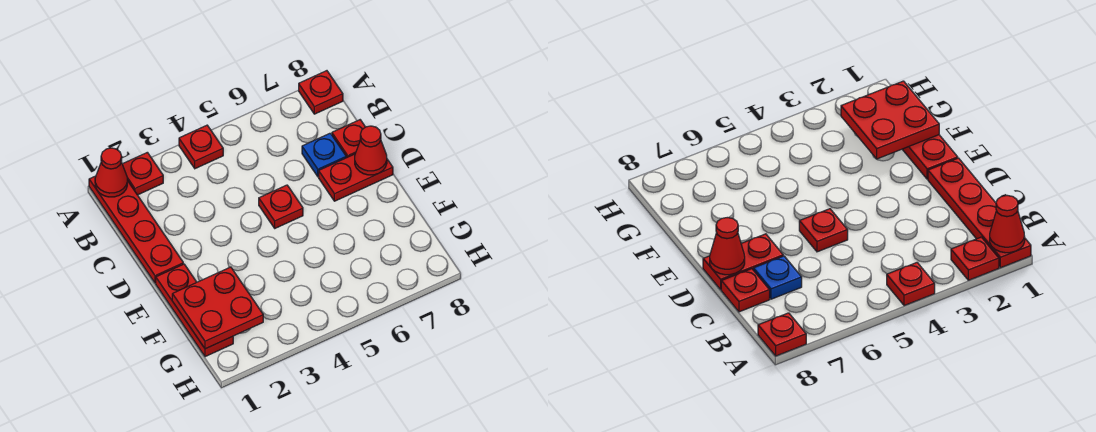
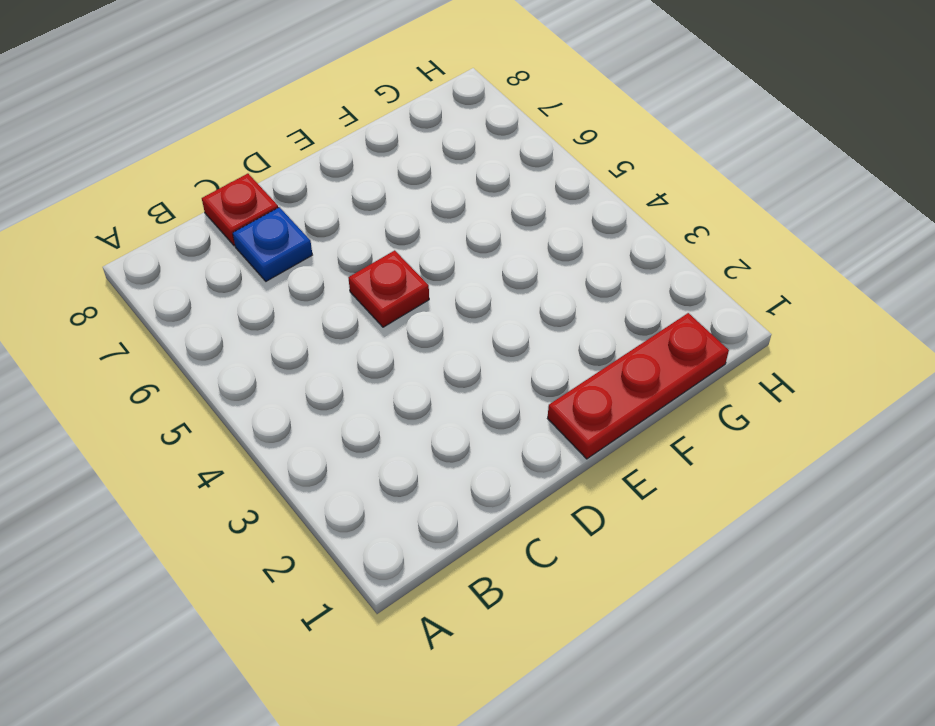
none -> red plate A1:D1 level 1
none -> red plate A2 level 1
none -> red plate A4 level 1

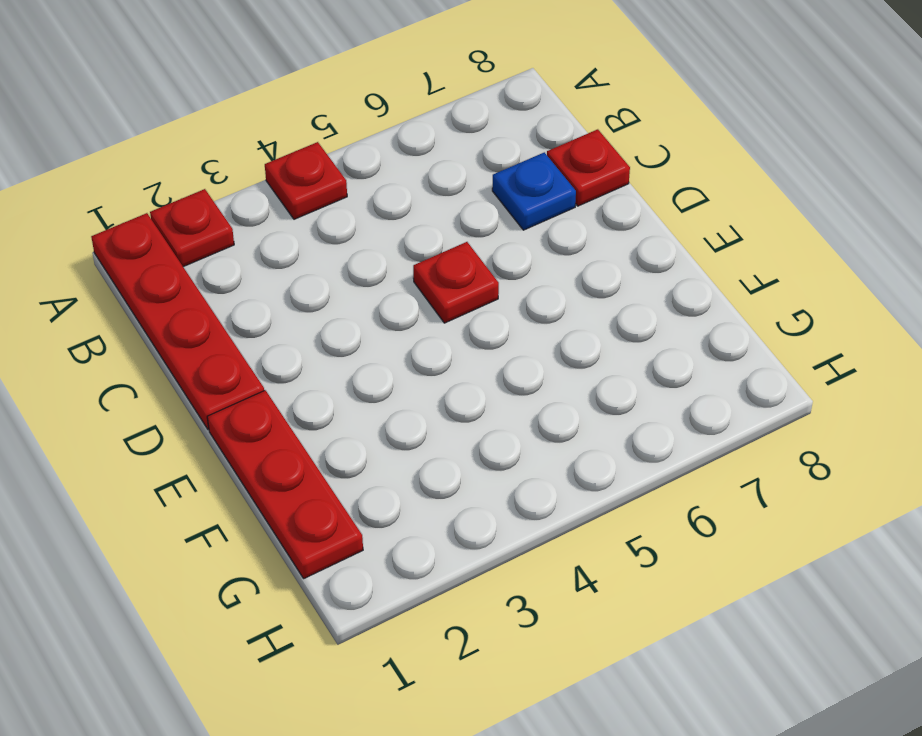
none -> red plate A8 level 1
none -> red plate D7:D8 level 1
none -> red cone A1 level 2

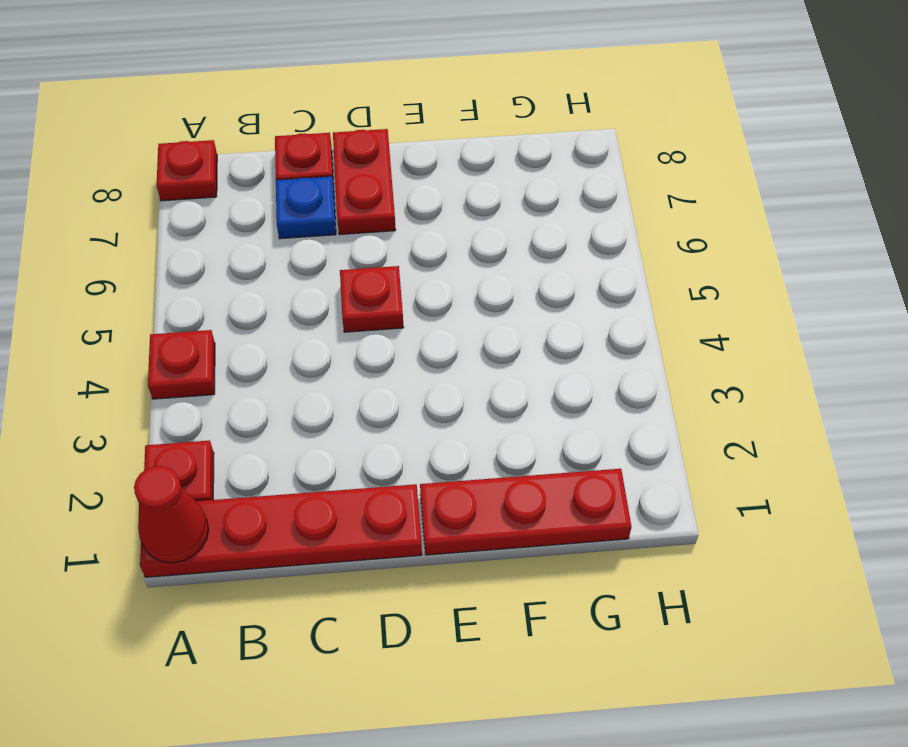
none -> red cone D8 level 2
none -> red plate F1:G2 level 2

